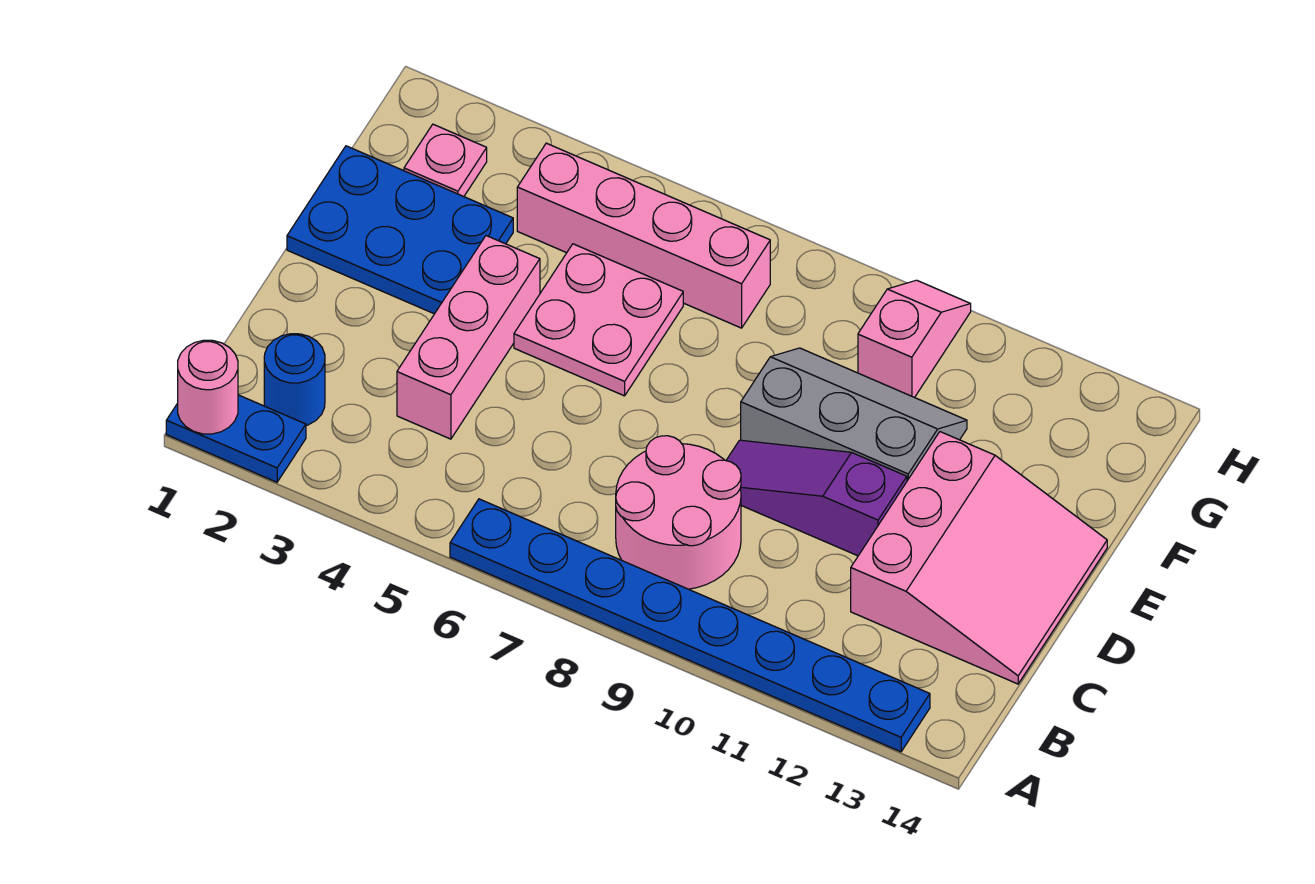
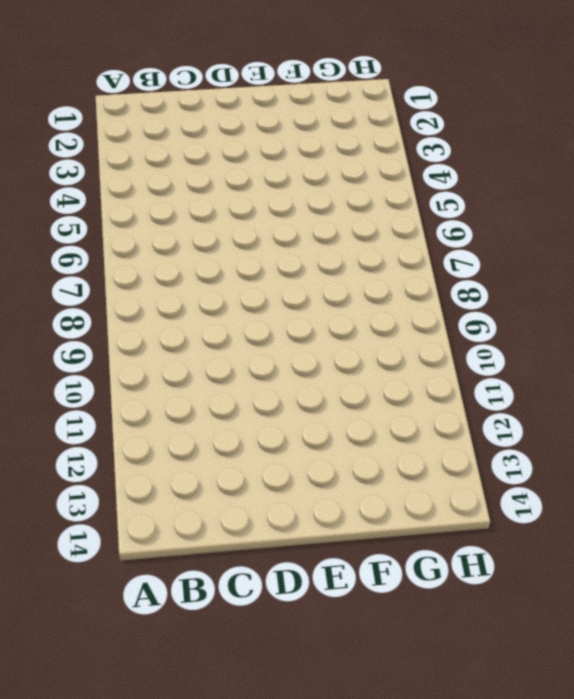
none -> blue plate A1:A2 level 1
none -> blue plate A6:A13 level 1
none -> blue round brick B2 level 1

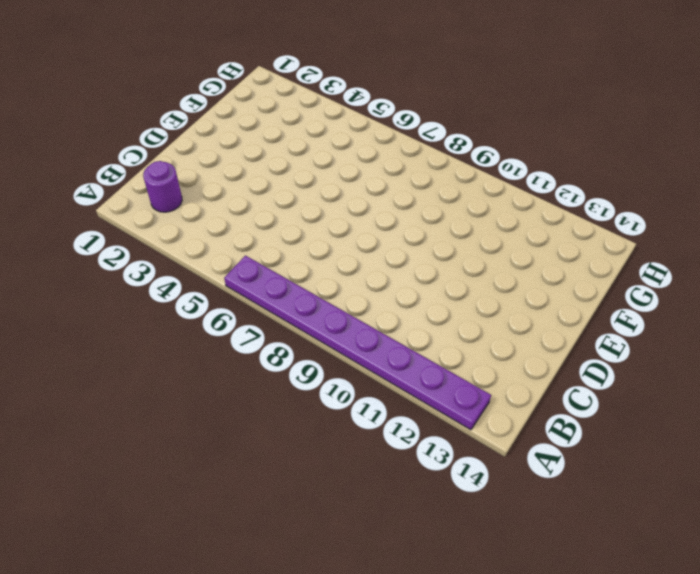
purple plate A6:A13 level 1 -> blue plate A6:A13 level 1
purple round brick B2 level 1 -> blue round brick B2 level 1
none -> blue plate A1:A2 level 1
none -> pink round brick B8:C9 level 1
none -> pink brick C4:E4 level 1

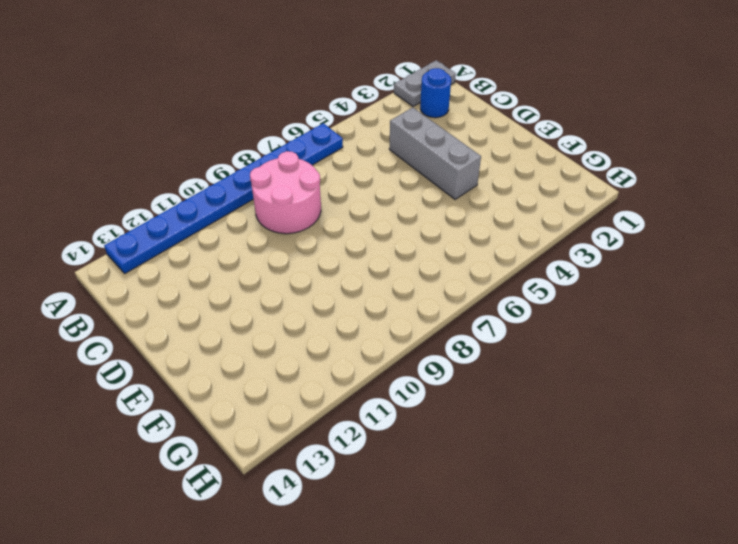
grey plate A1:A2 level 1 -> blue plate A1:A2 level 1
grey brick C4:E4 level 1 -> pink brick C4:E4 level 1
none -> pink slope C12:E14 level 1 top 12
none -> purple slope D9:D11 level 1 top 11
none -> blue plate E1:F3 level 1

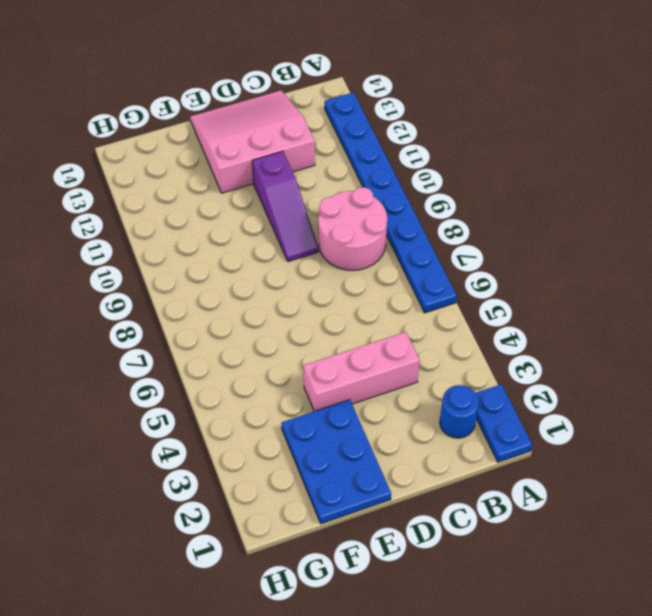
none -> pink plate E5:F6 level 1
none -> grey slope E9:F11 level 1 top E
none -> pink plate G2 level 1

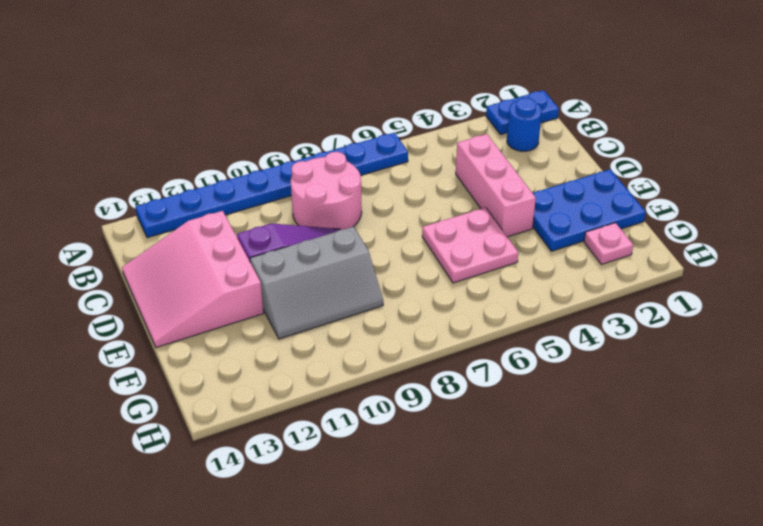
none -> pink brick G4:G7 level 1
none -> pink slope G10:H10 level 1 top G
none -> pink round brick A1 level 2

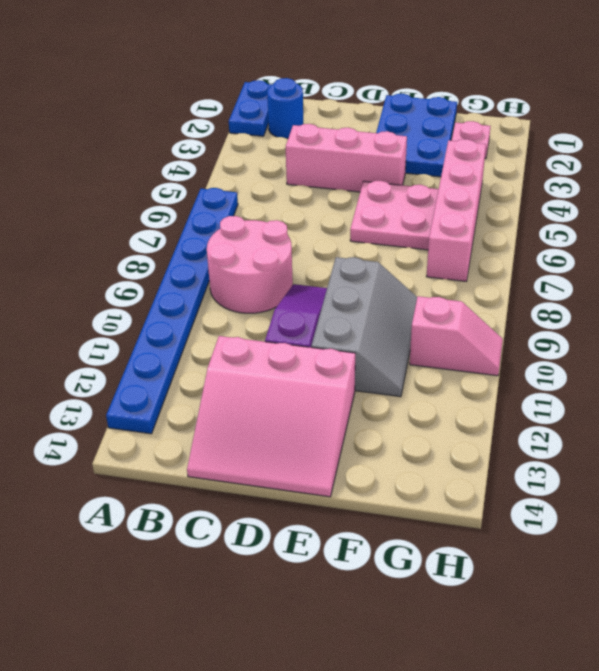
none -> pink round brick A1 level 2

